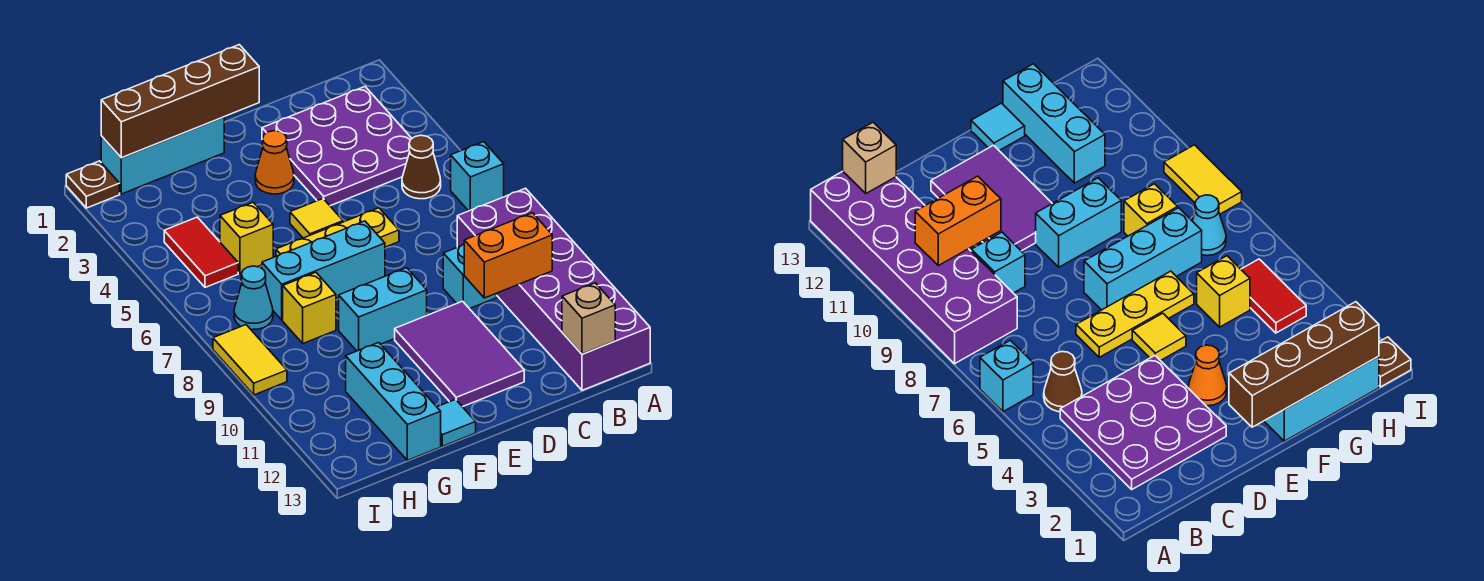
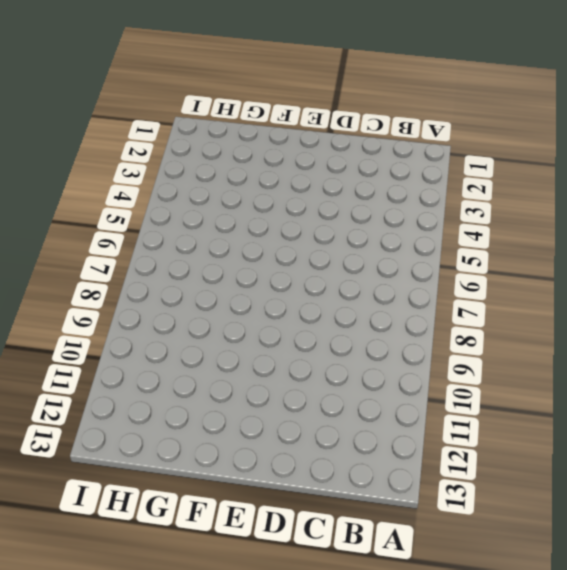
none -> cyan brick A6 level 1
none -> purple brick A8:B13 level 1
none -> purple plate B2:D4 level 1

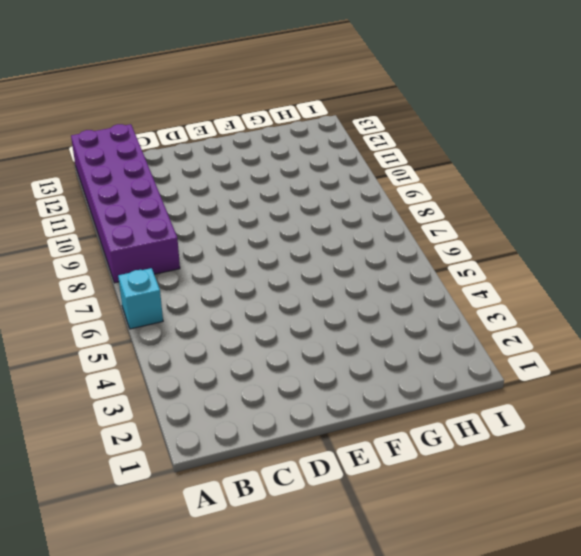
none -> purple plate B2:D4 level 1
none -> brown cone B5 level 1
none -> cyan brick C9 level 1

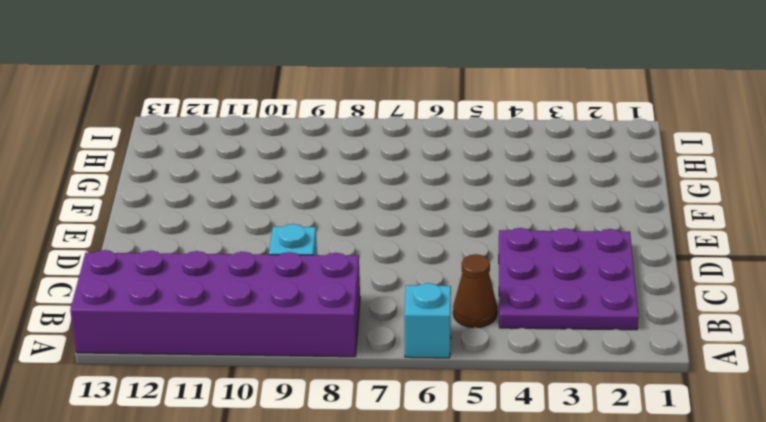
none -> yellow plate D6:F6 level 1
none -> purple tile D10:E12 level 1
none -> orange cone E3 level 1

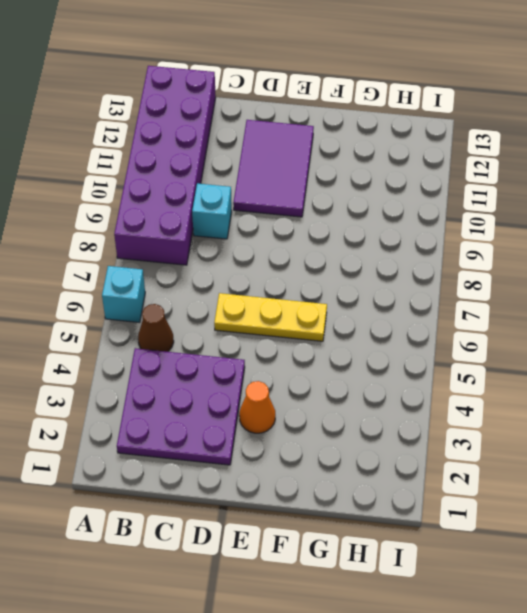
none -> yellow tile E5 level 1
none -> cyan brick E7:G7 level 1
none -> cyan brick E9:F9 level 1

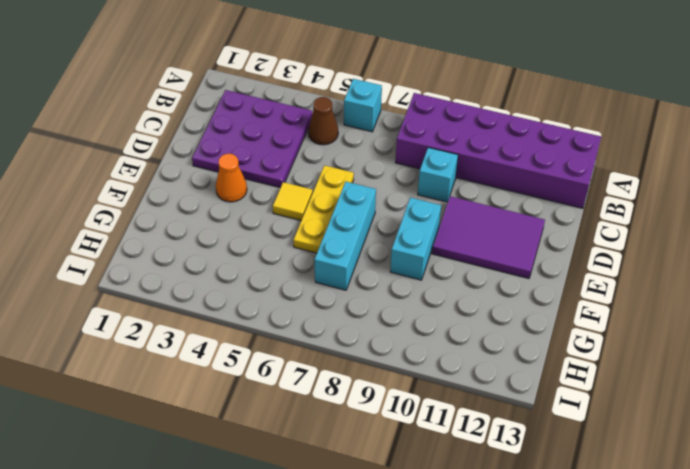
none -> cyan brick F1:H1 level 1
none -> cyan tile F13 level 1
none -> yellow brick G5 level 1

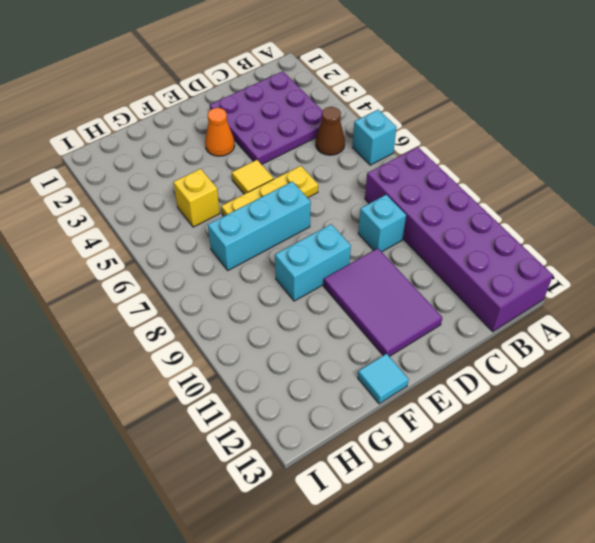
none -> cyan brick F1:H1 level 1
none -> yellow brick G8 level 1
none -> cyan brick G11:G13 level 1

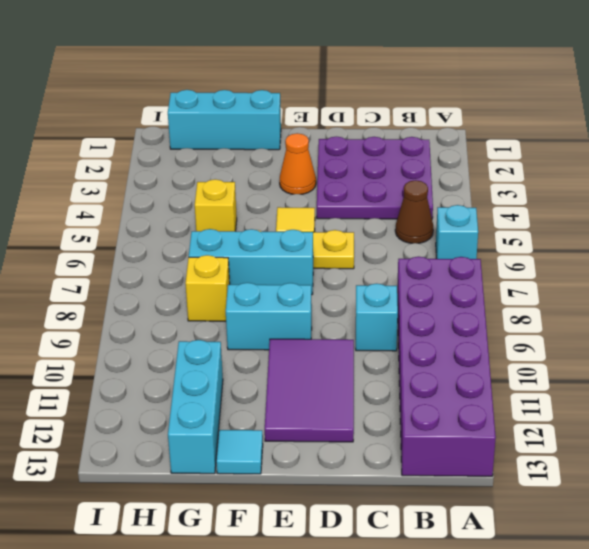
none -> red tile H4:H5 level 1
none -> cyan cone H7 level 1
none -> brown plate I1 level 1

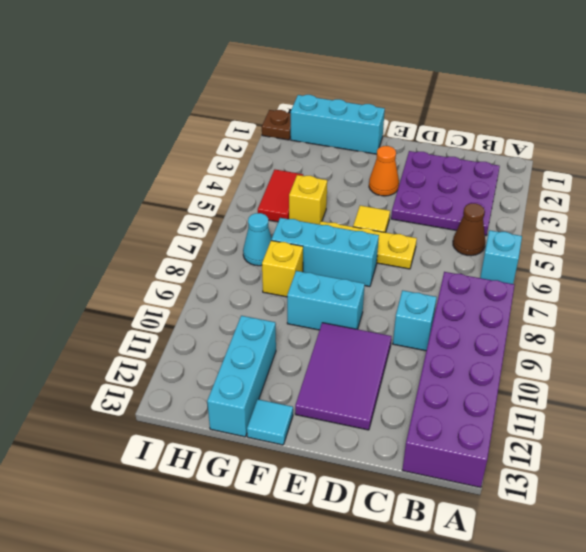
none -> yellow tile I8:I9 level 1
none -> orange brick B10:C10 level 2
none -> tan brick B13 level 2

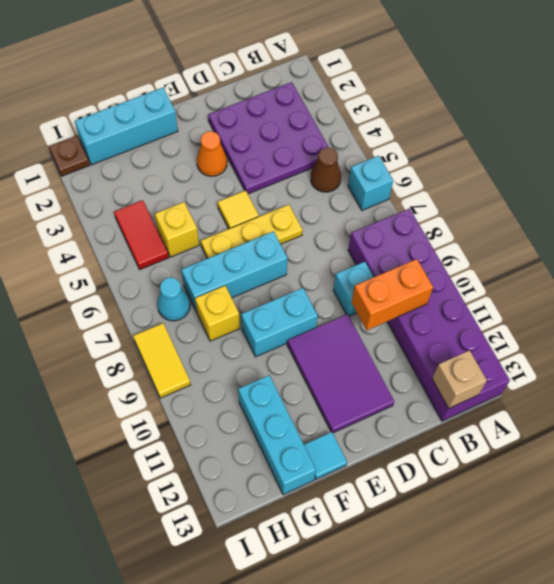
none -> brown brick E1:H1 level 2

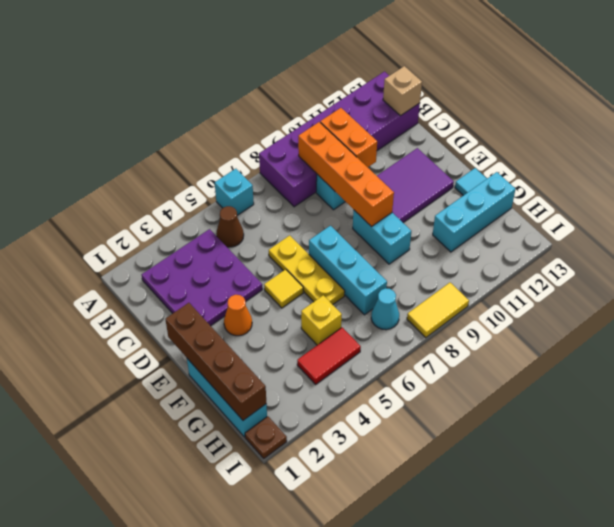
orange brick B9:E9 level 2 -> none
none -> yellow brick G8 level 1

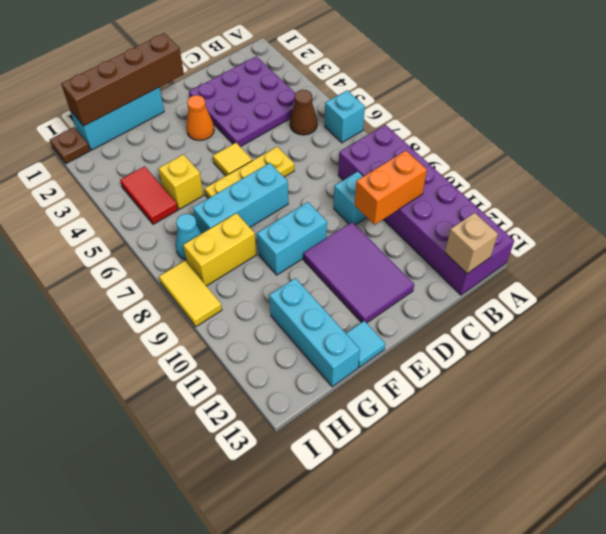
yellow brick G8:H8 level 1 -> yellow brick G8 level 1

